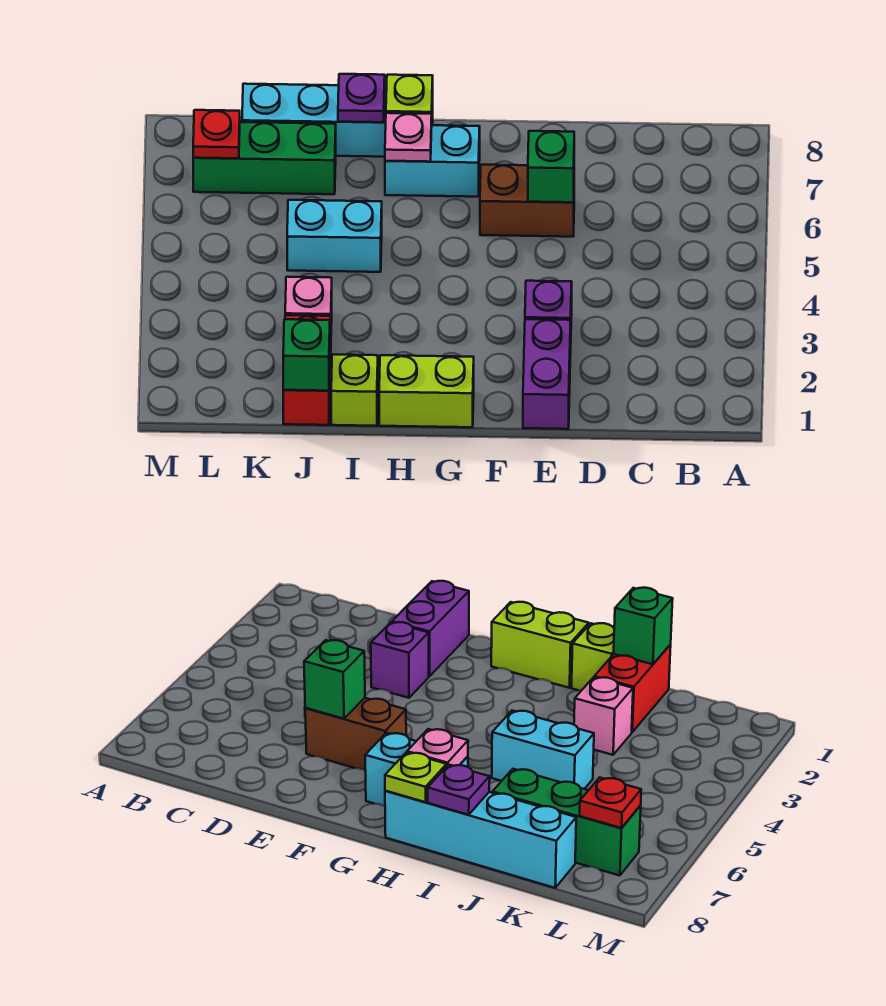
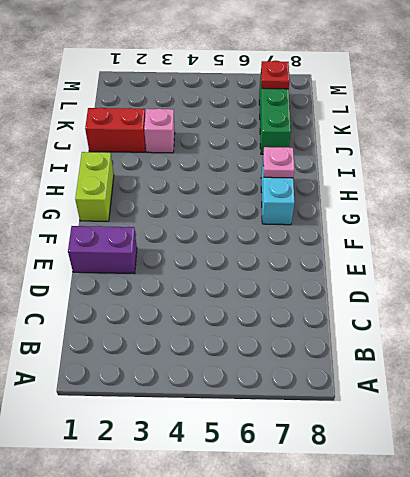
none -> purple brick E3 level 1
none -> brown brick E6:F6 level 1
none -> cyan brick H8:K8 level 1

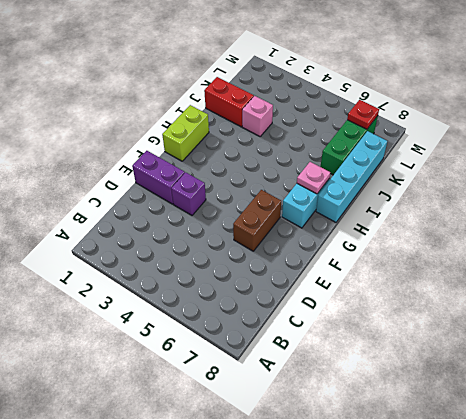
none -> lime brick I1 level 1
none -> cyan brick I5:J5 level 1
none -> green brick E6 level 2

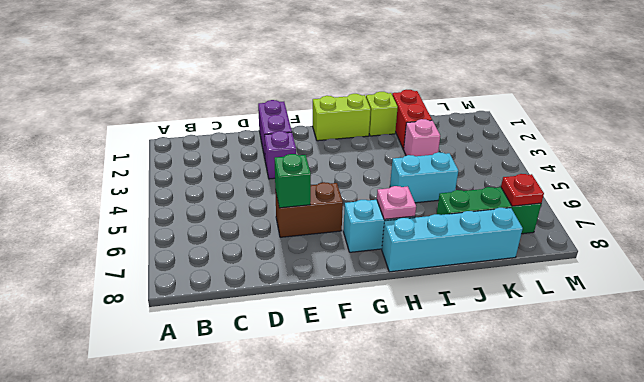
none -> lime plate H8 level 2
none -> purple plate I8 level 2
none -> green brick J1 level 2

